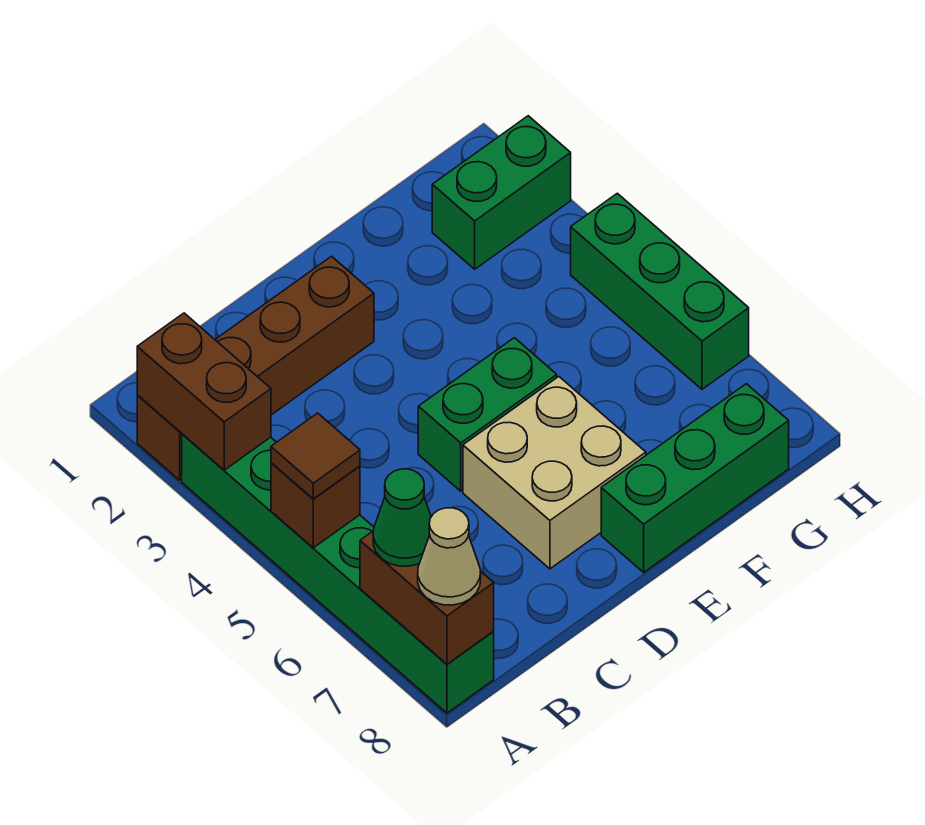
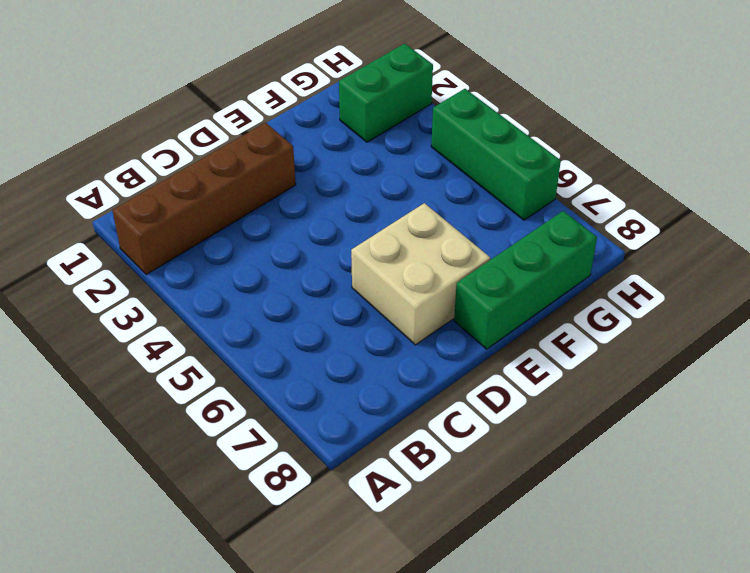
none -> green brick A3:A8 level 1
none -> green brick D5:E5 level 1
none -> brown brick A2:A3 level 2

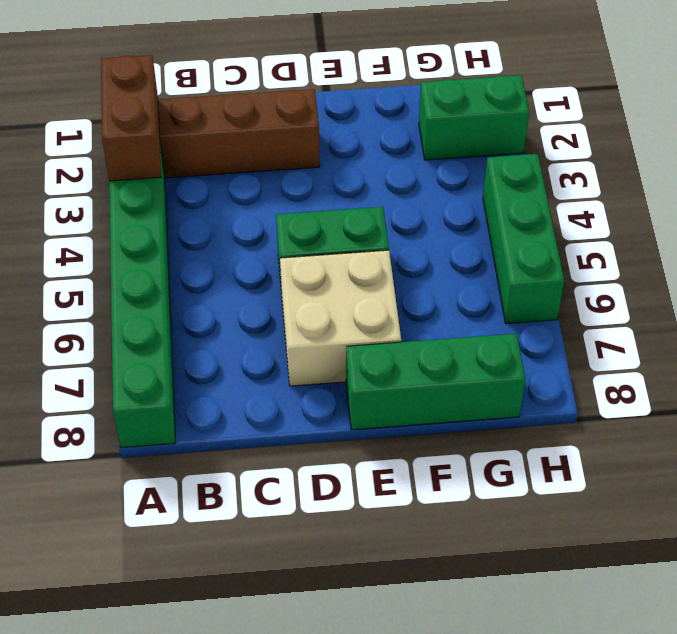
none -> brown brick A5 level 2
none -> brown brick A7:A8 level 2
none -> brown tile A5 level 3

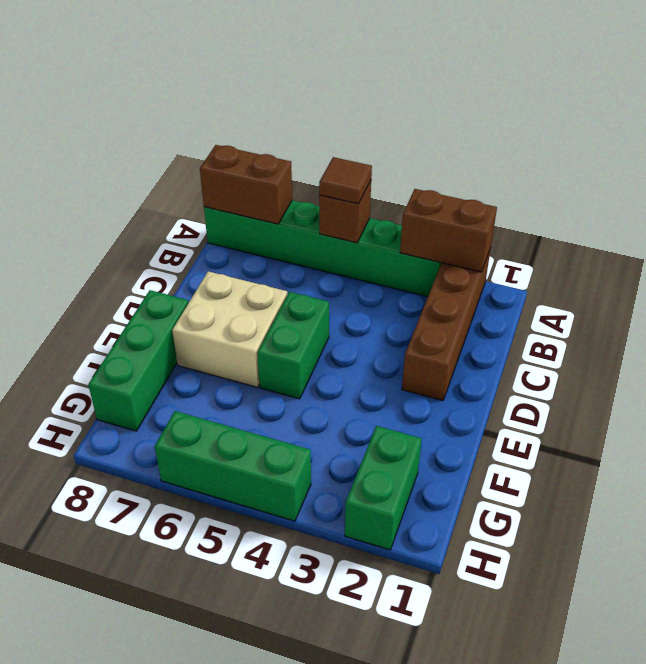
none -> green cone A7 level 3
none -> tan cone A8 level 3

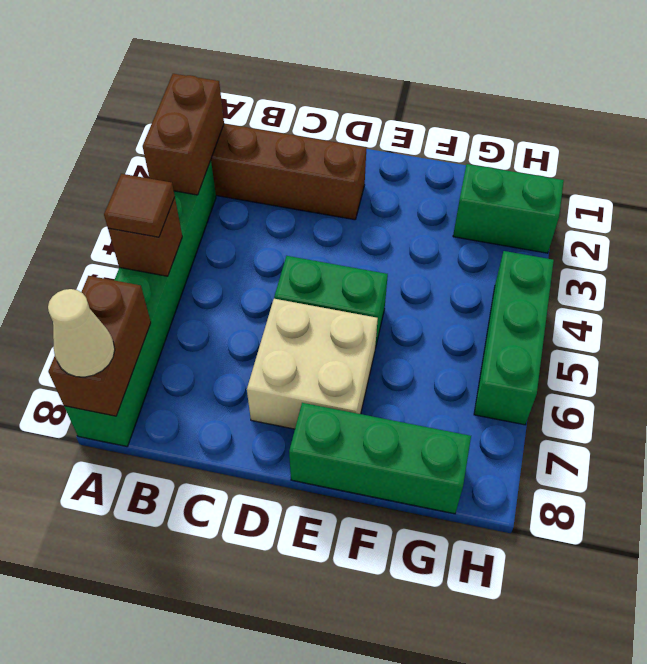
none -> green cone A7 level 3

